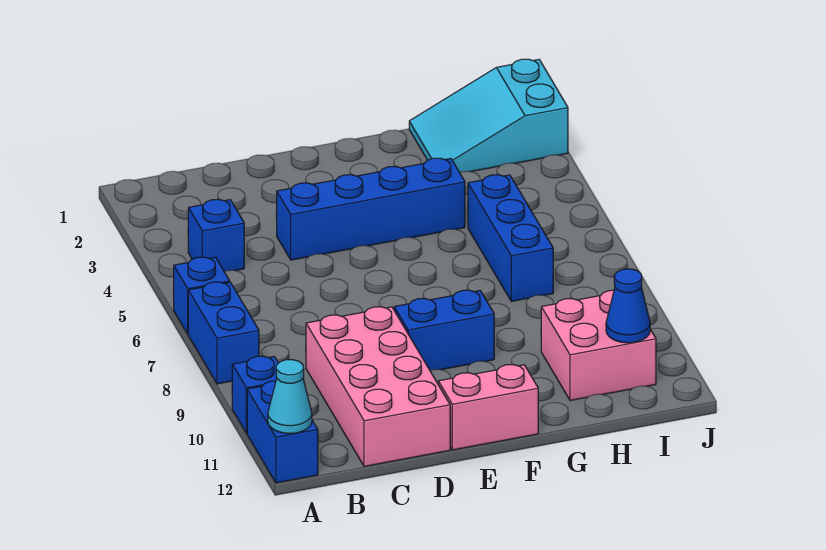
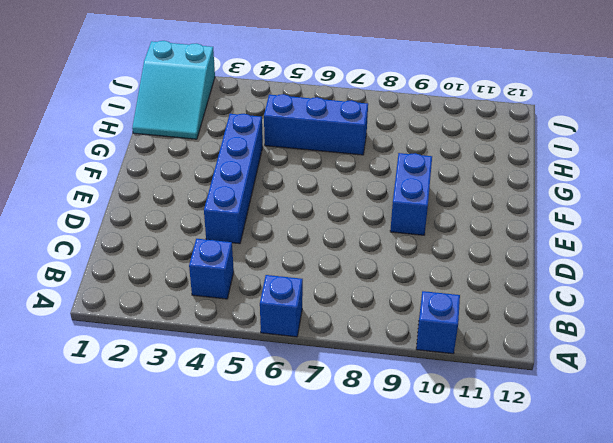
none -> blue brick A7:A8 level 1
none -> blue brick A11:A12 level 1
none -> pink brick C9:D12 level 1

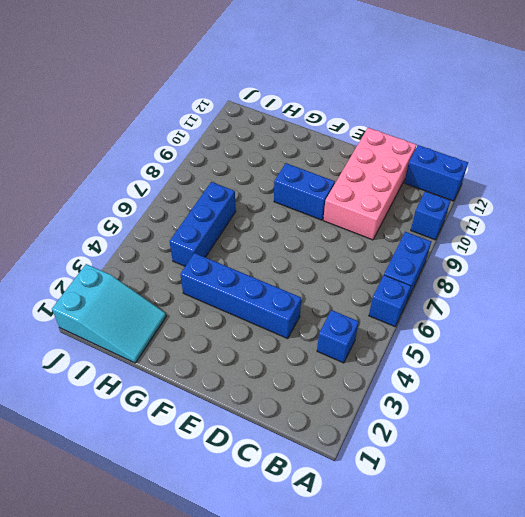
blue brick A12:B12 level 1 -> blue brick A11:A12 level 1
none -> pink brick E12:F12 level 1
none -> pink brick H10:I11 level 1
none -> cyan cone A12 level 2

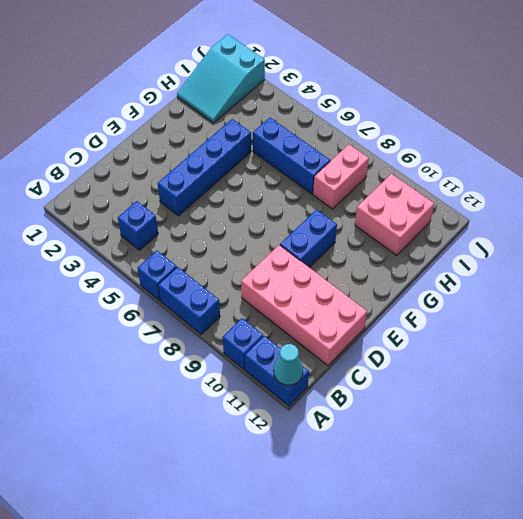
pink brick H8:I8 level 1 -> pink brick E12:F12 level 1
none -> blue cone I11 level 2

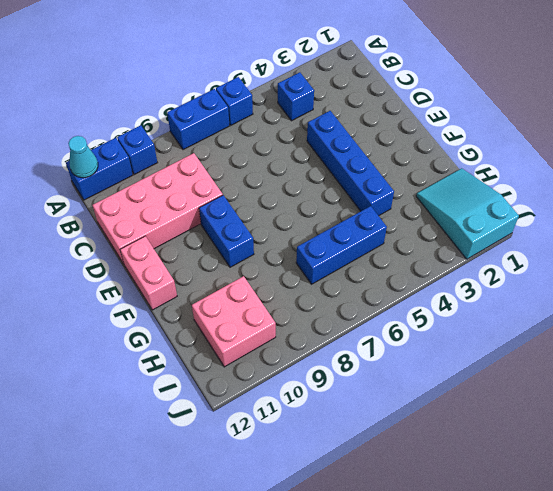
none -> blue cone I11 level 2

